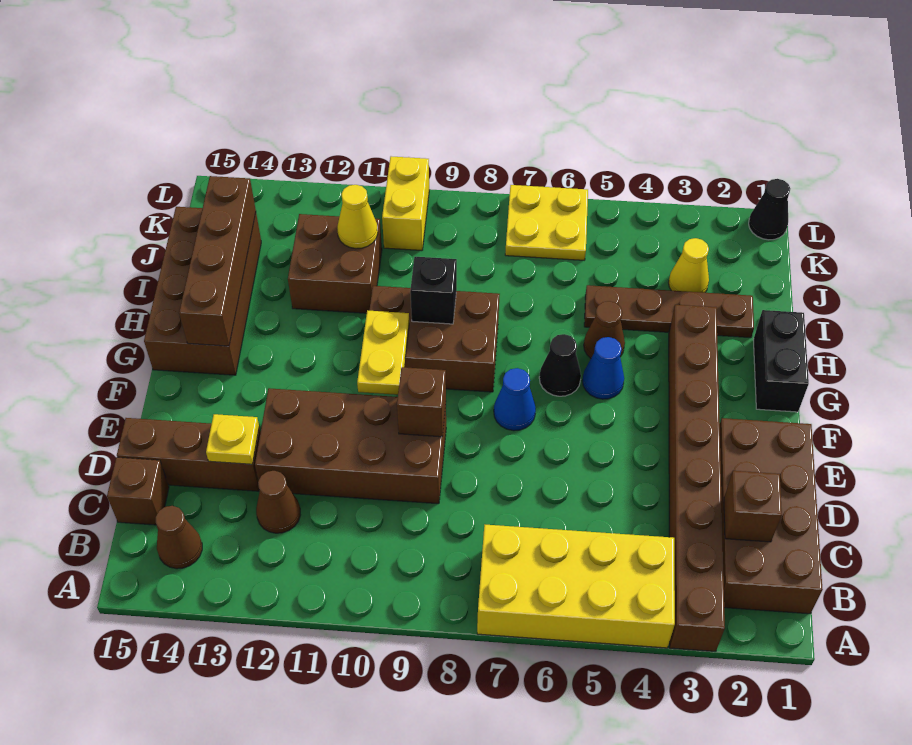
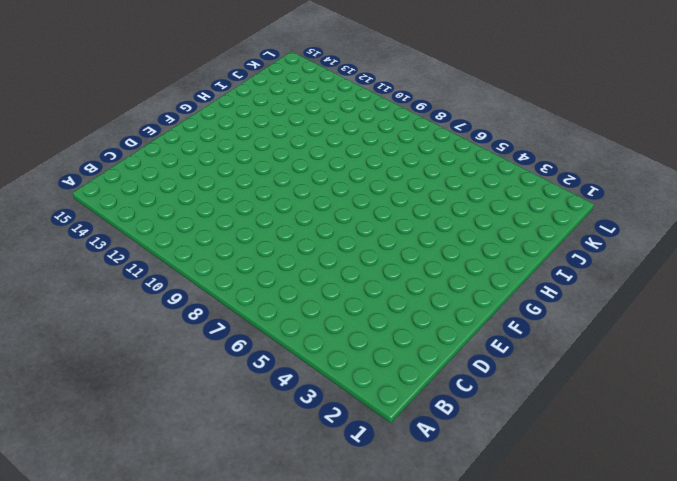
none -> brown brick A3:H3 level 1
none -> yellow brick A4:B7 level 1
none -> brown brick B1:E2 level 1

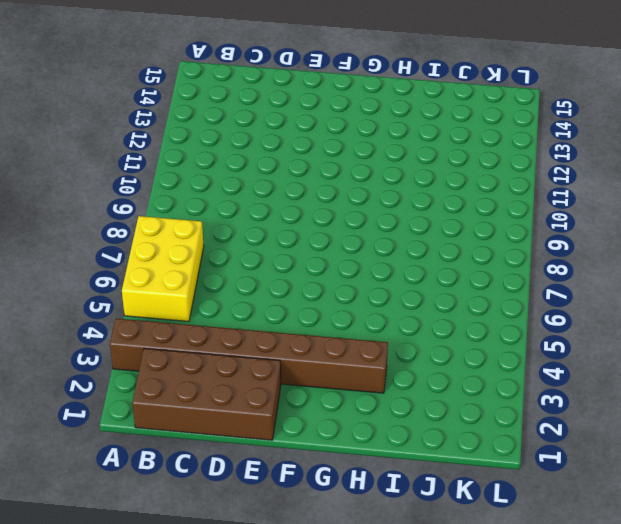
yellow brick A5:B7 level 1 -> yellow brick A4:B7 level 1
none -> brown cone B14 level 1
none -> brown cone C12 level 1
none -> brown brick C15 level 1

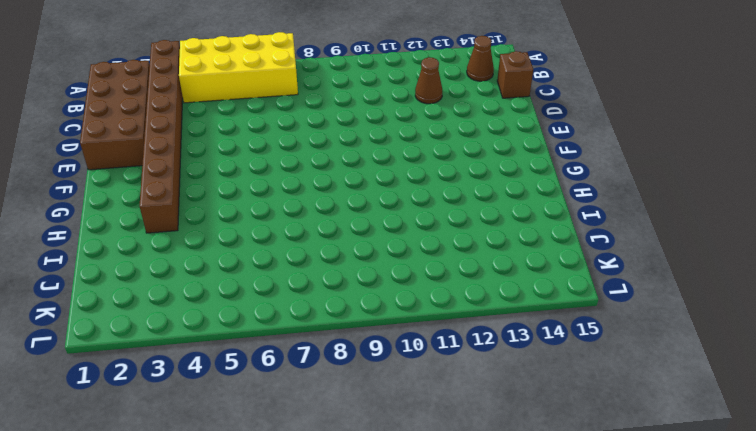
none -> brown brick D9:E12 level 1
none -> brown brick D13:D15 level 1
none -> blue cone F7 level 1

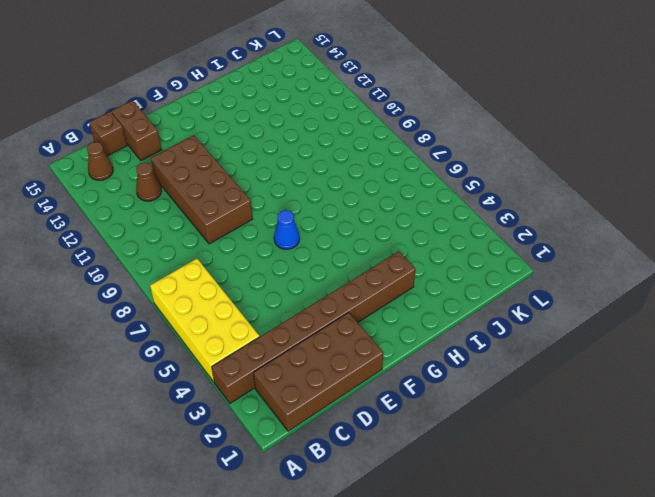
brown brick D14:D15 level 1 -> brown brick D13:D15 level 1
none -> black brick G1:H1 level 1
none -> blue cone G5 level 1
none -> black cone G6 level 1

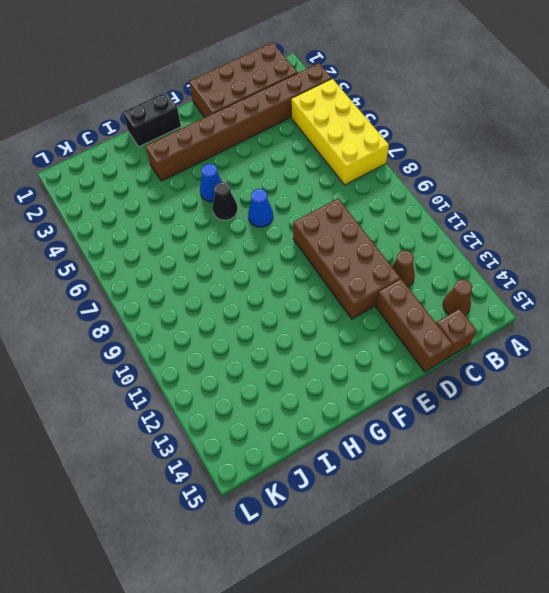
none -> brown brick G8:H10 level 1
none -> brown brick G14:J15 level 1
none -> brown cone H5 level 1

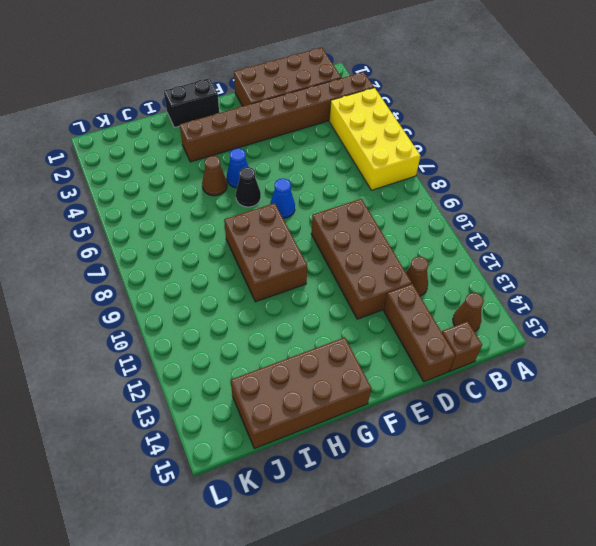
none -> brown plate I2:I5 level 1
none -> brown brick I11:J12 level 1
none -> yellow cone J3 level 1

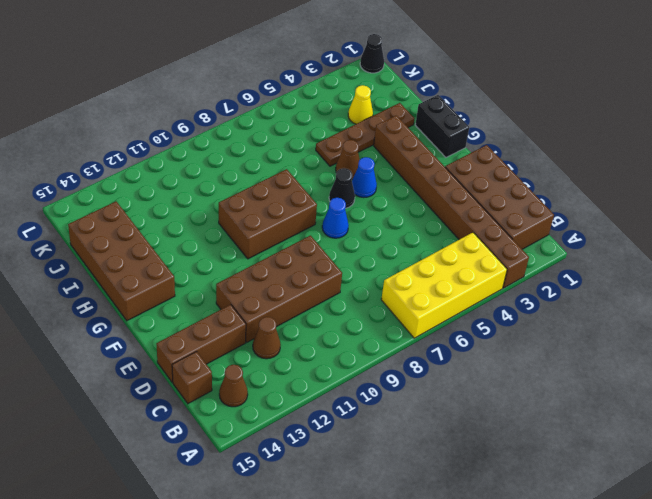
none -> brown brick I11:J12 level 1
none -> yellow plate K6:L7 level 1
none -> yellow brick K10:L10 level 1

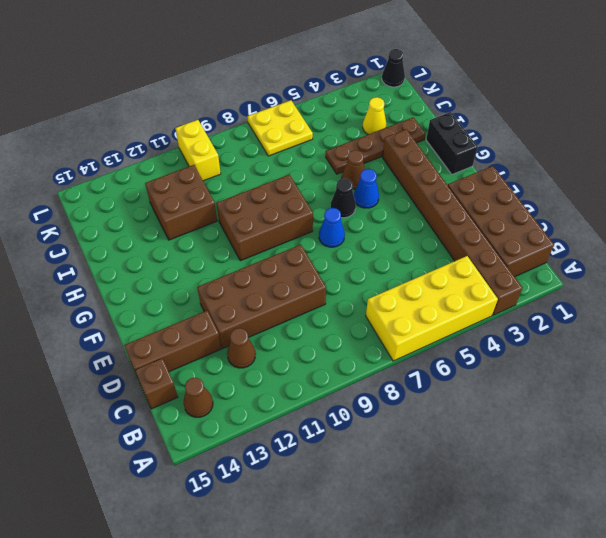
none -> brown brick G14:J15 level 1
none -> brown brick C2 level 2
none -> yellow plate D13 level 2

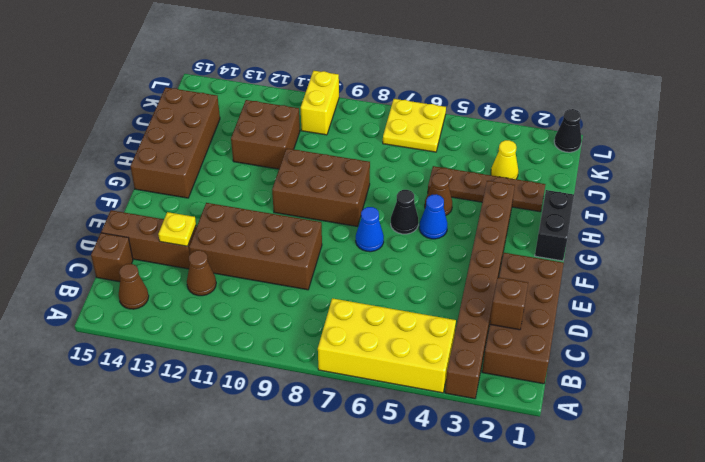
none -> brown brick E9 level 2
none -> yellow plate F10:G10 level 2
none -> brown brick G14:J14 level 2

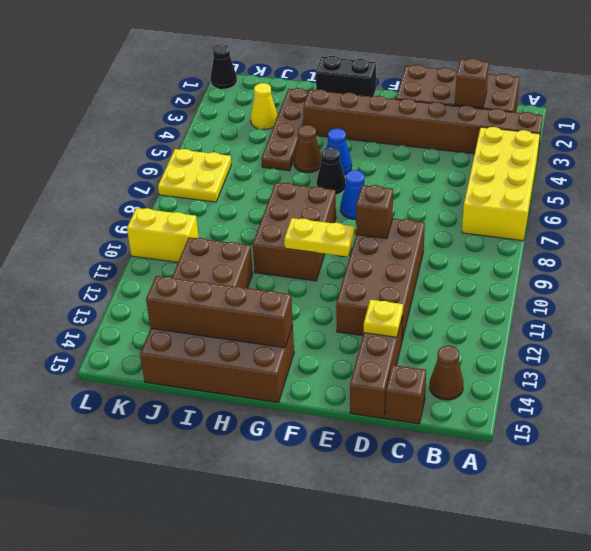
none -> brown cone C12 level 1
none -> black brick H9 level 2
none -> yellow cone J11 level 2

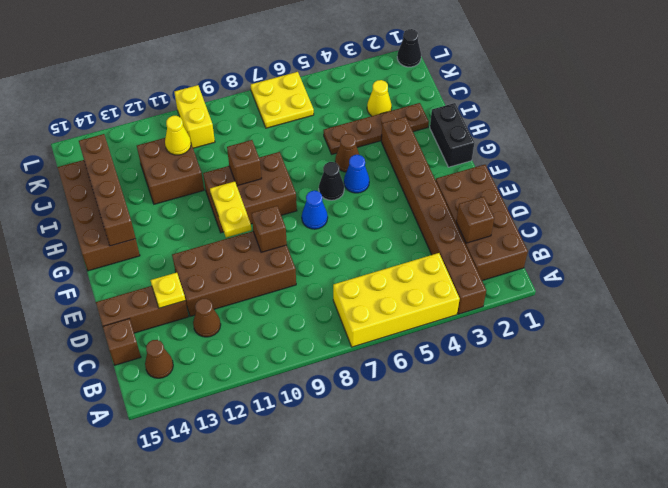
brown brick H9 level 2 -> black brick H9 level 2

